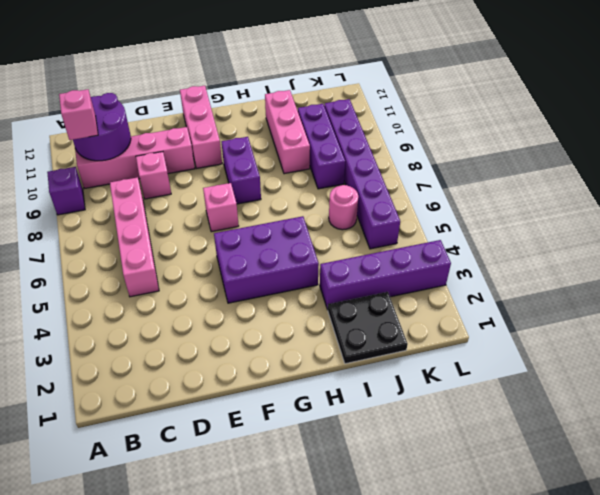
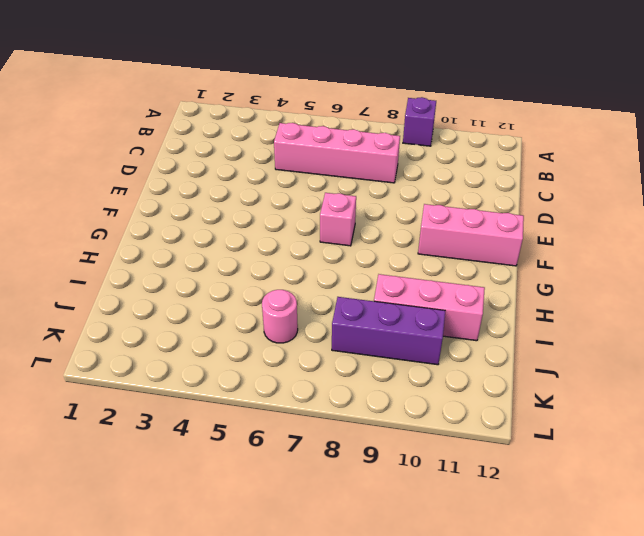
none -> pink brick B10:E10 level 1
none -> pink brick D9 level 1
none -> purple brick F4:H5 level 1

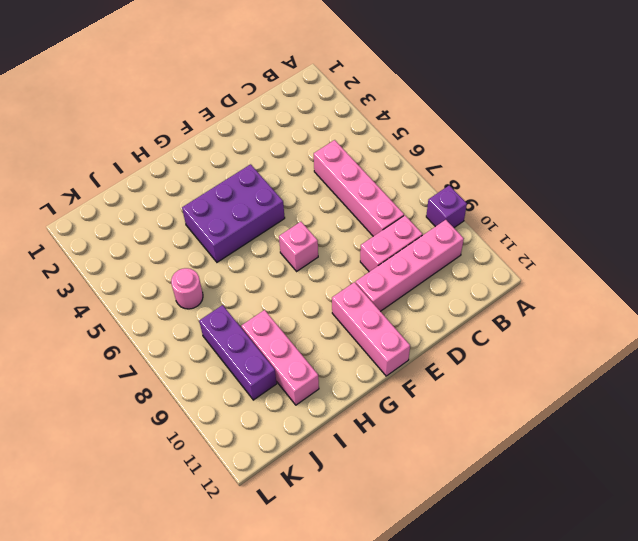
pink brick C9:D9 level 1 -> pink brick D9 level 1
none -> purple brick G8:G9 level 1
none -> black plate I1:J2 level 1
none -> purple brick I3:L3 level 1

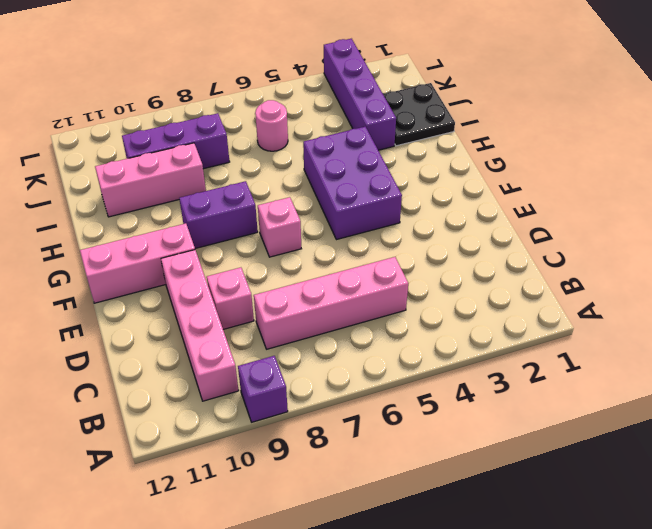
none -> purple brick K5:K10 level 1
none -> purple round brick B10:C11 level 2
none -> pink brick B10 level 3

